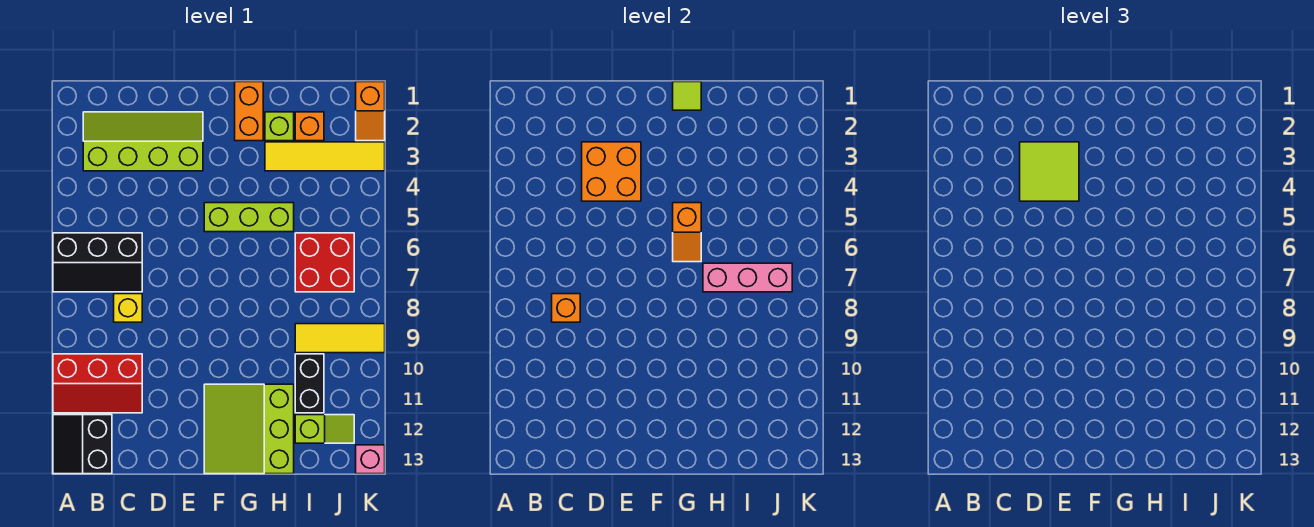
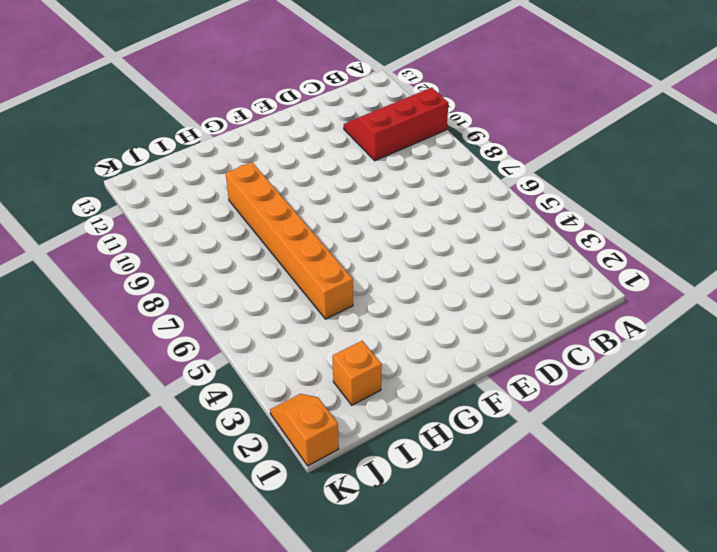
orange brick H5:H10 level 1 -> lime brick F5:H5 level 1
none -> black slope A6:C7 level 1 top 6
none -> black slope A12:B13 level 1 top B
none -> lime slope B2:E3 level 1 top 3

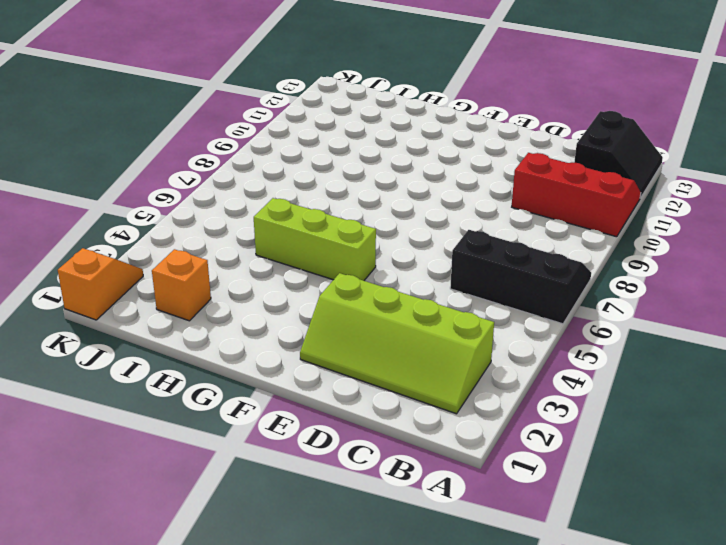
none -> yellow brick C8 level 1
none -> lime slope F11:H13 level 1 top H
none -> orange brick G1:G2 level 1

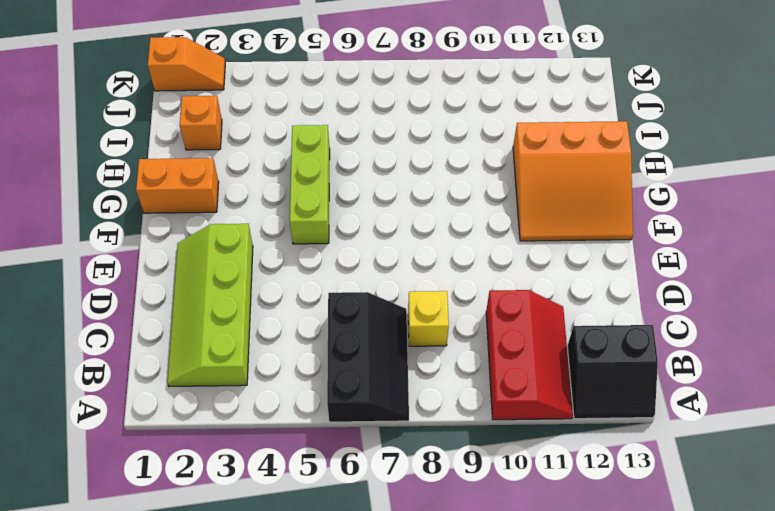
orange slope F11:H13 level 1 top H -> lime slope F11:H13 level 1 top H
none -> lime brick H2 level 1
none -> yellow tile H3:K3 level 1
none -> red brick I6:J7 level 1

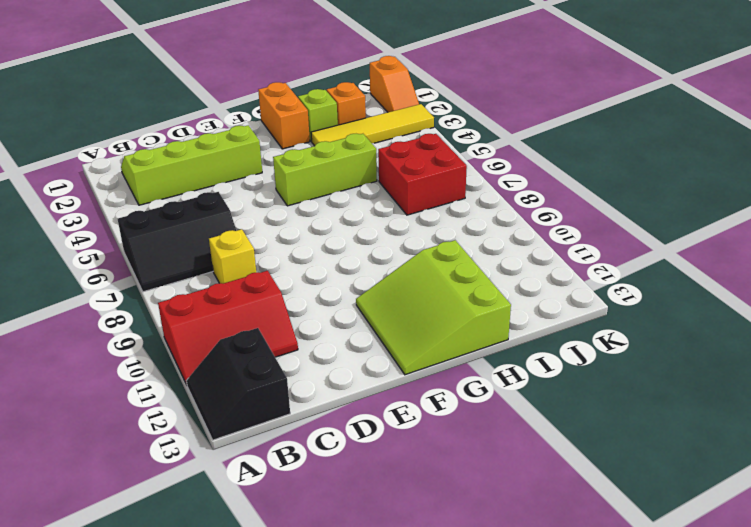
none -> yellow tile I9:K9 level 1
none -> black brick I10:I11 level 1
none -> lime slope I12:J12 level 1 top I

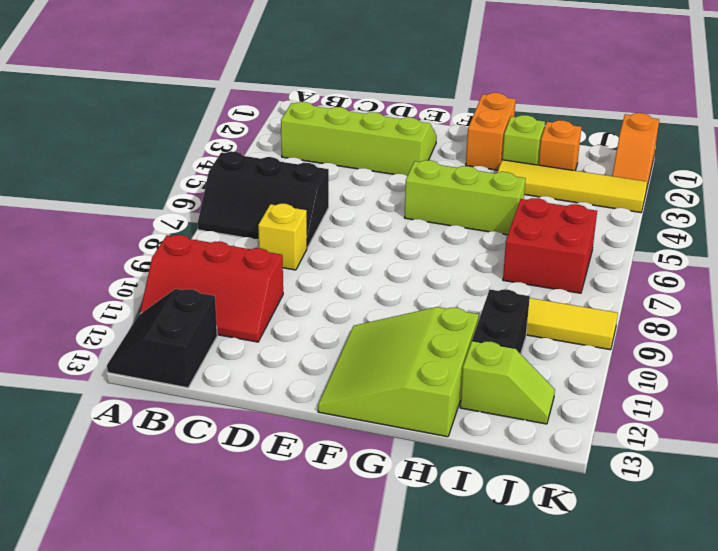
none -> pink brick K13 level 1
none -> orange brick C8 level 2
none -> orange brick D3:E4 level 2

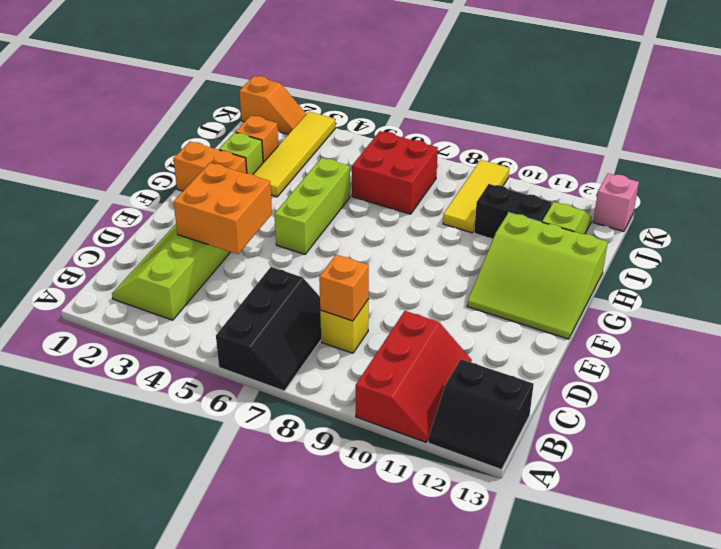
none -> lime tile G1 level 2
none -> orange slope G5:G6 level 2 top 5
none -> pink brick H7:J7 level 2

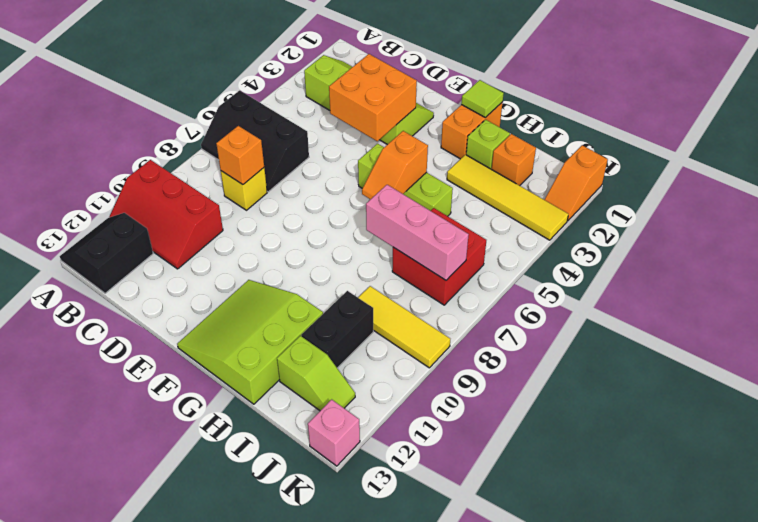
none -> lime tile D3:E4 level 3

